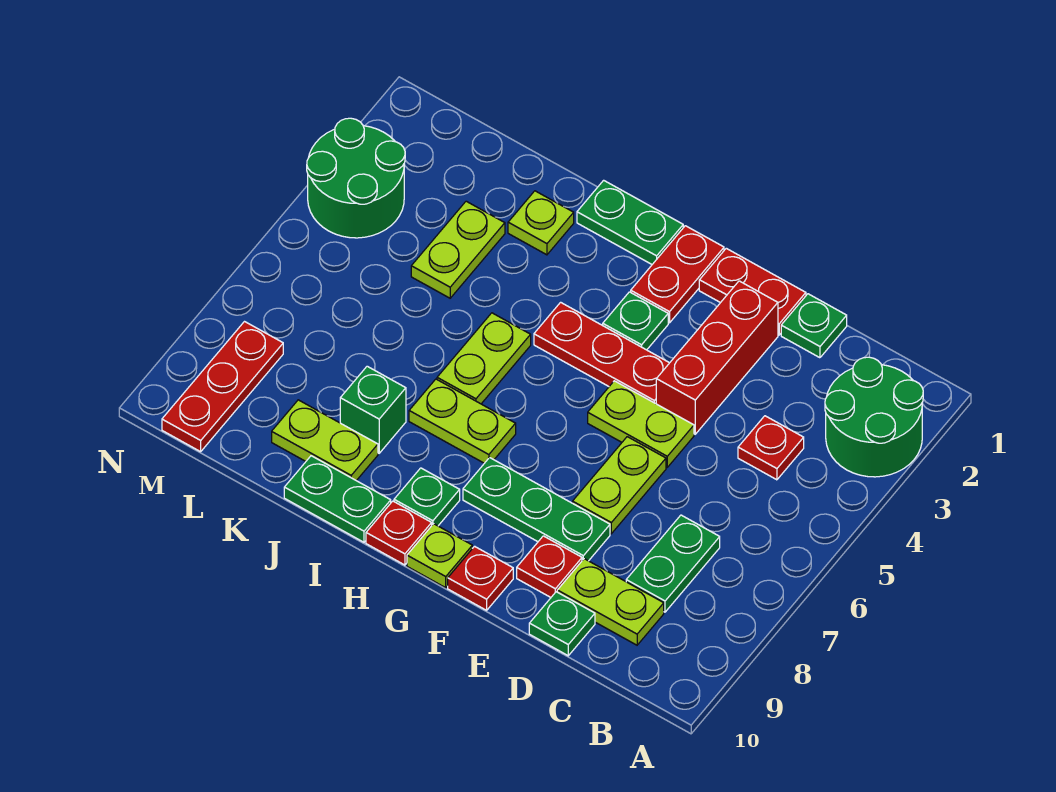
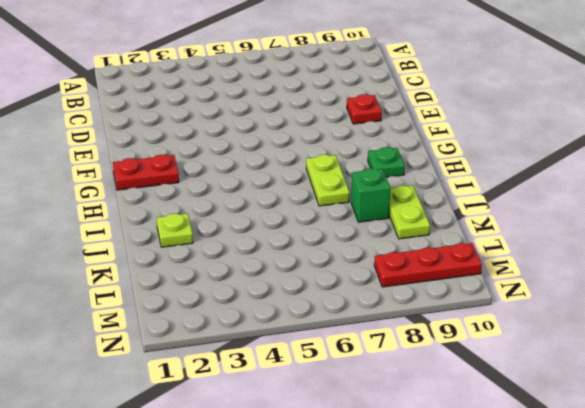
none -> green round brick A2:B3 level 1
none -> red plate C4 level 1
none -> green plate C7:C8 level 1

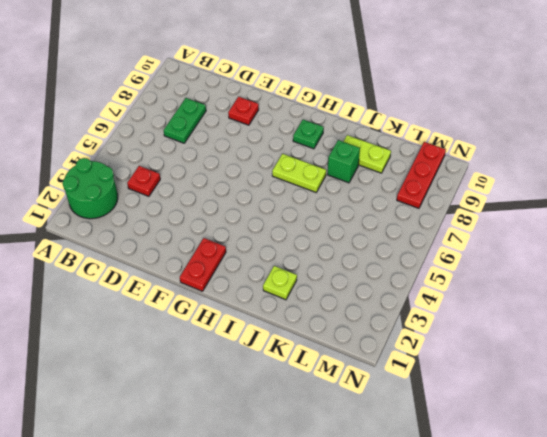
none -> lime plate C9:D9 level 1
none -> green plate D1 level 1
none -> green plate D10 level 1

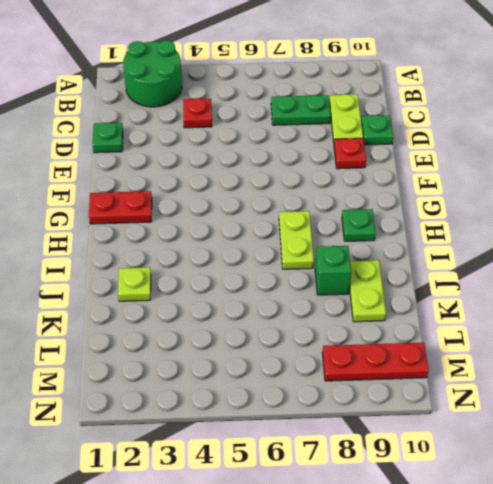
none -> red plate E1:F1 level 1
none -> red brick E2:E4 level 1
none -> lime plate E5:F5 level 1

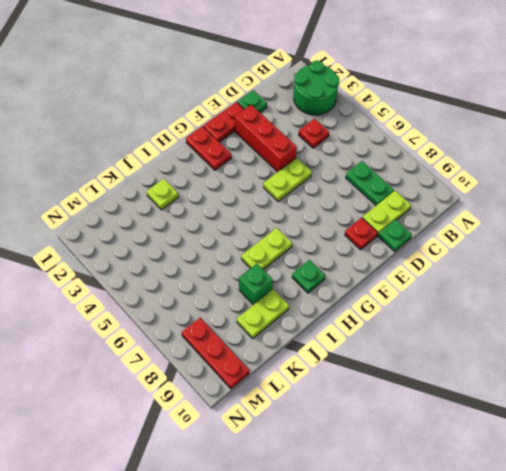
none -> lime plate E6:E7 level 1
none -> green plate E8:G8 level 1
none -> red plate F4:H4 level 1

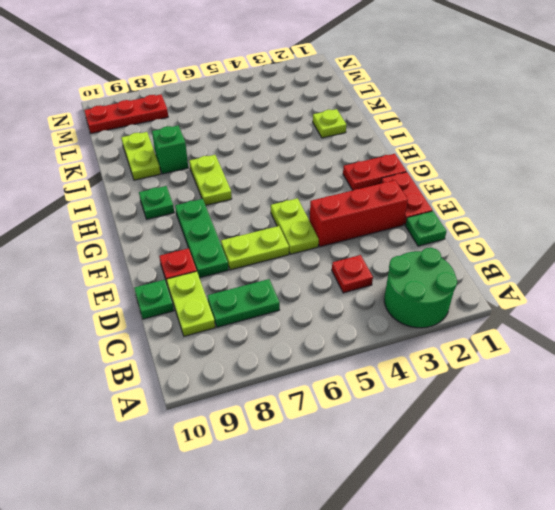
none -> red plate F4:H4 level 1
none -> red plate F10 level 1
none -> green plate G3 level 1

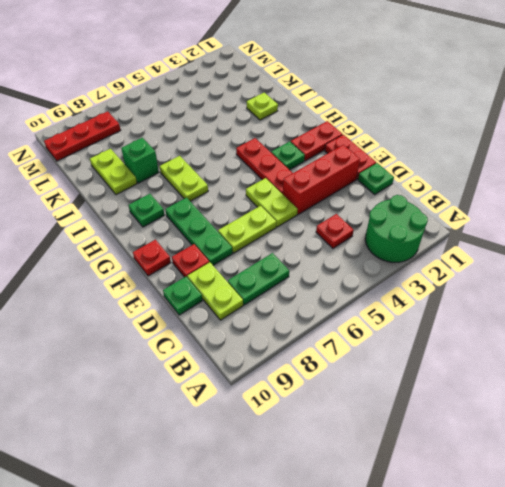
none -> lime plate G10 level 1
none -> green plate H1:I1 level 1
none -> red plate H10 level 1

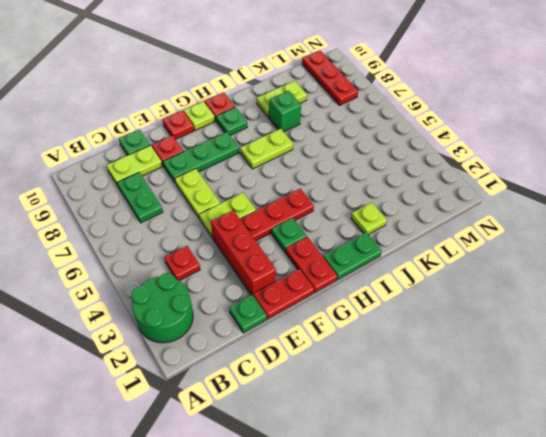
none -> lime plate I5:I6 level 1
none -> green plate I10:J10 level 1
none -> lime plate K3:K4 level 1

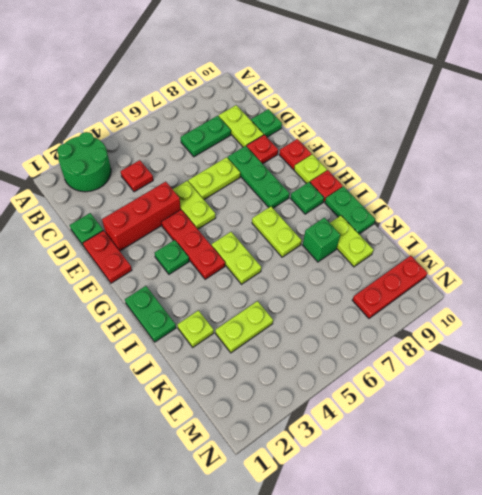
lime plate H5:I5 level 1 -> lime plate I5:I6 level 1
none -> red plate G1:G2 level 1
none -> green round brick M3:N4 level 1

